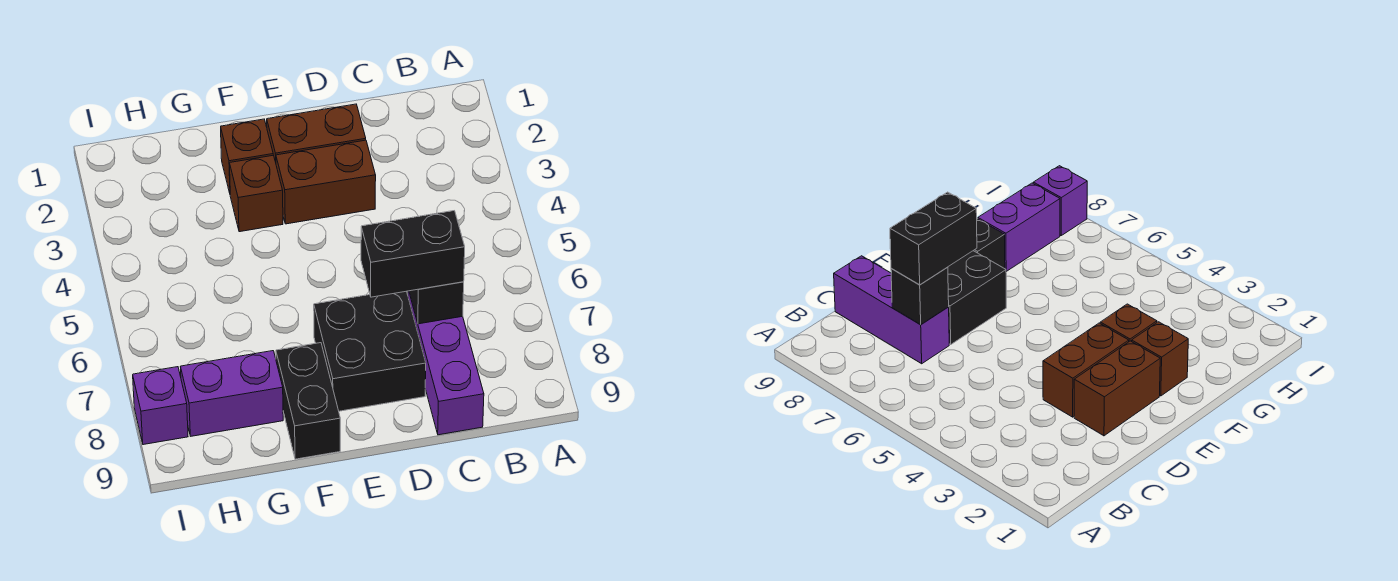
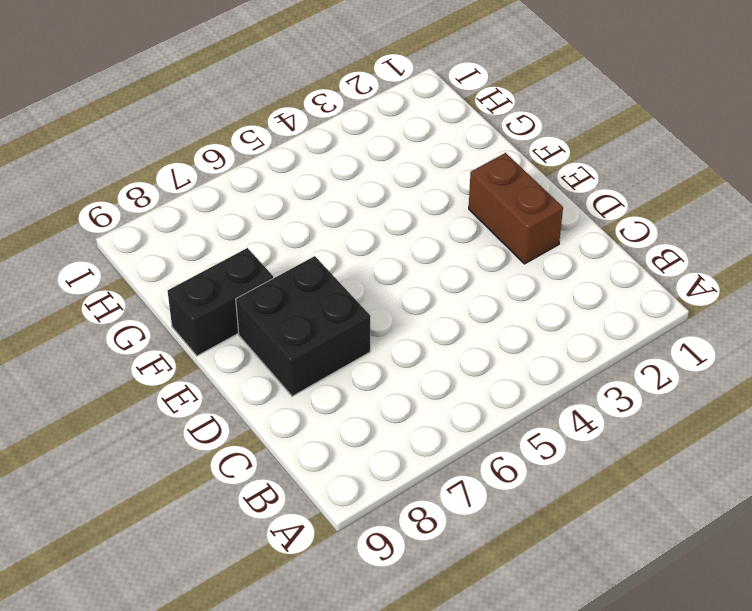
none -> purple brick C7:C9 level 1
none -> brown brick D3:E3 level 1

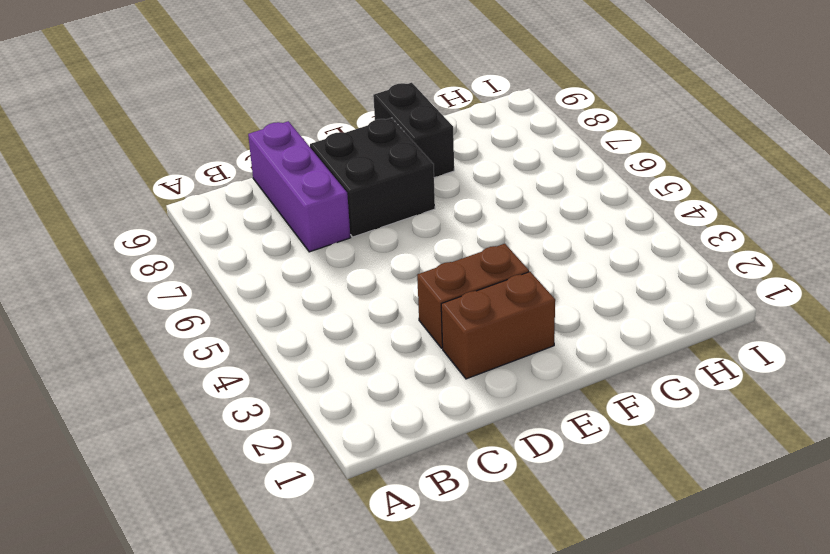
none -> brown brick F2 level 1
none -> brown brick F3 level 1

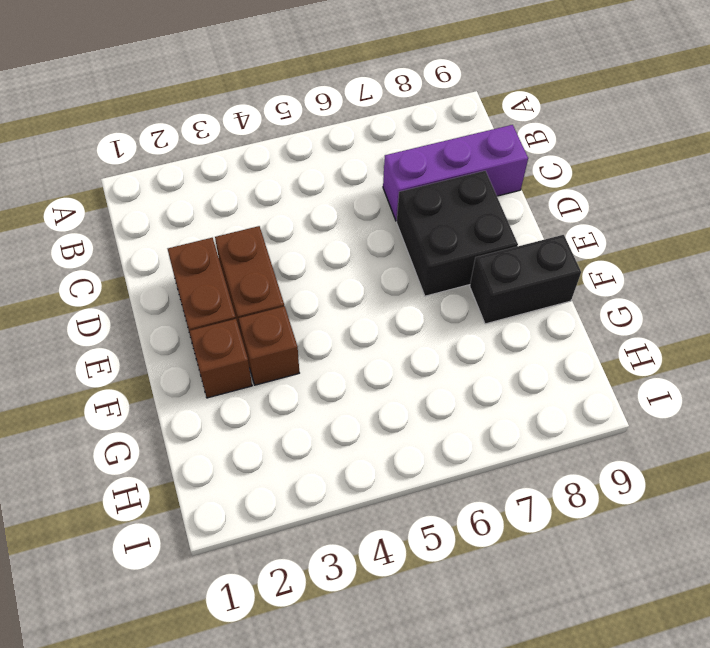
none -> purple brick G8:H8 level 1
none -> purple brick I8 level 1

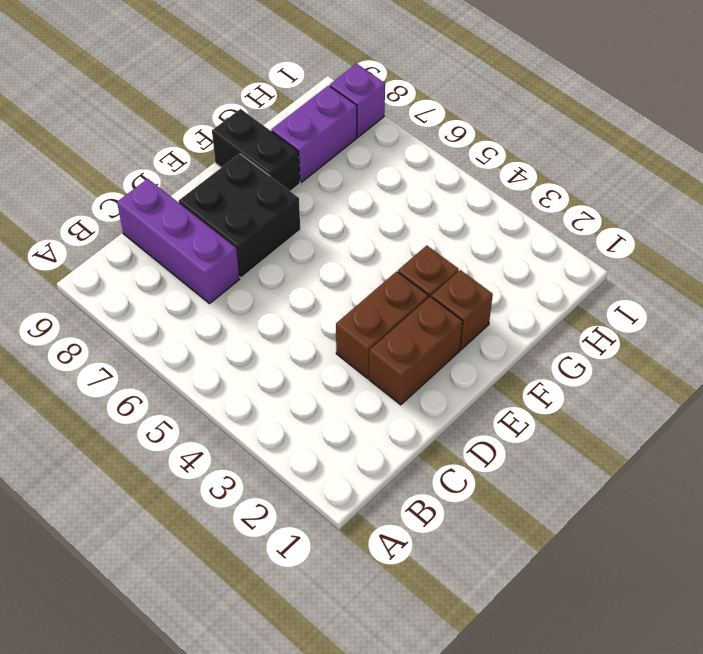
none -> black brick C7 level 2
none -> black brick C7:D7 level 3

